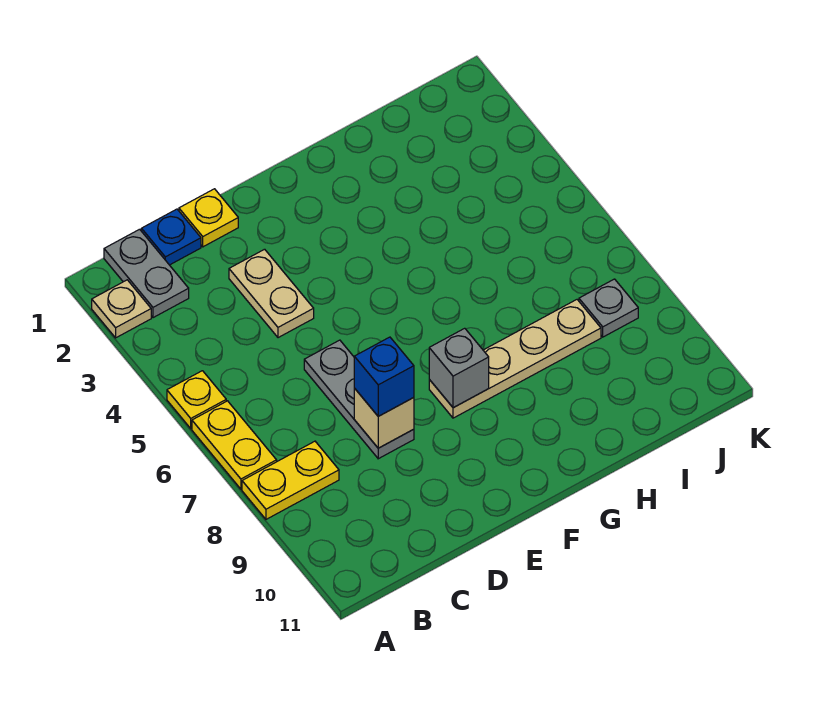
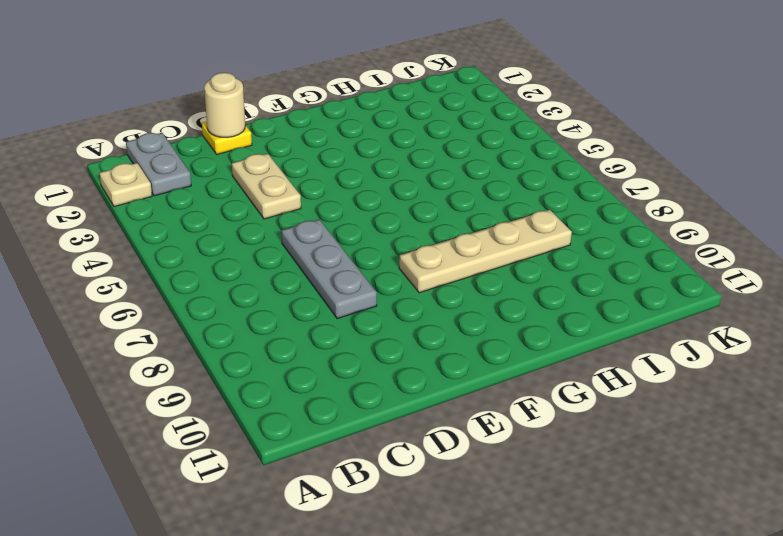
tan round brick D1 level 2 -> none
none -> yellow plate A5 level 1
none -> yellow plate A6:A7 level 1
none -> yellow plate A8:B8 level 1

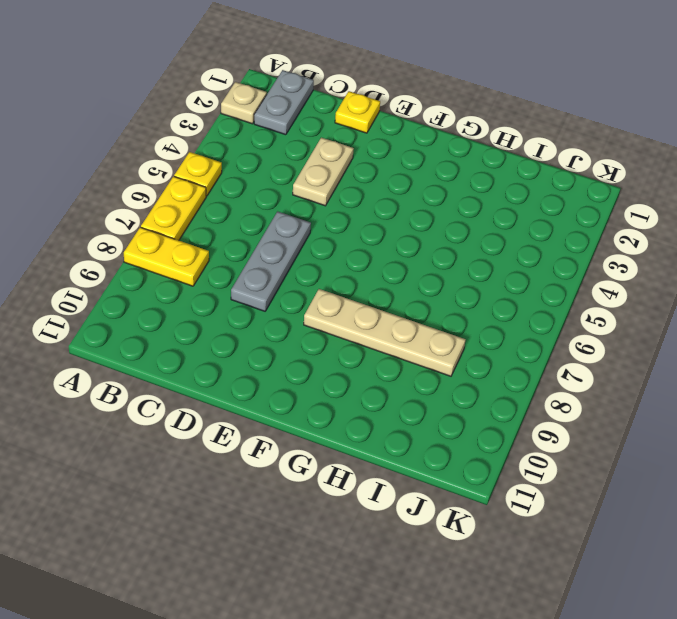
none -> blue plate C1 level 1
none -> grey plate J8 level 1
none -> tan brick D8 level 2

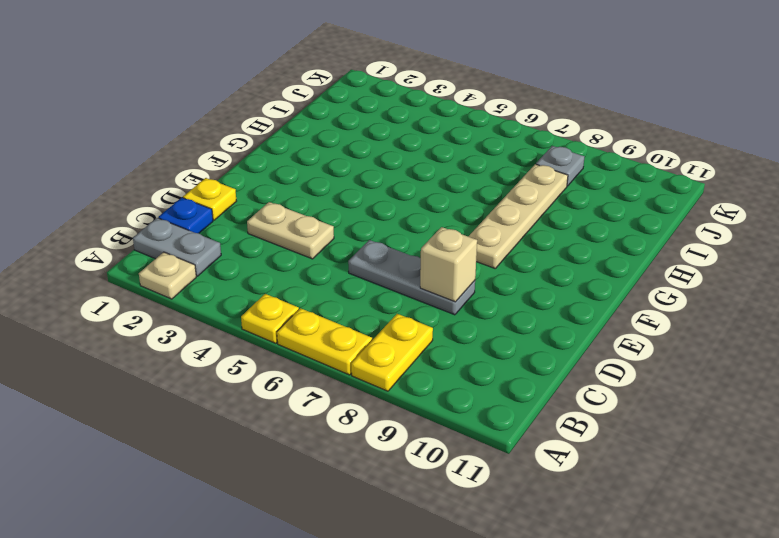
none -> grey brick F8 level 2
none -> blue brick D8 level 3

